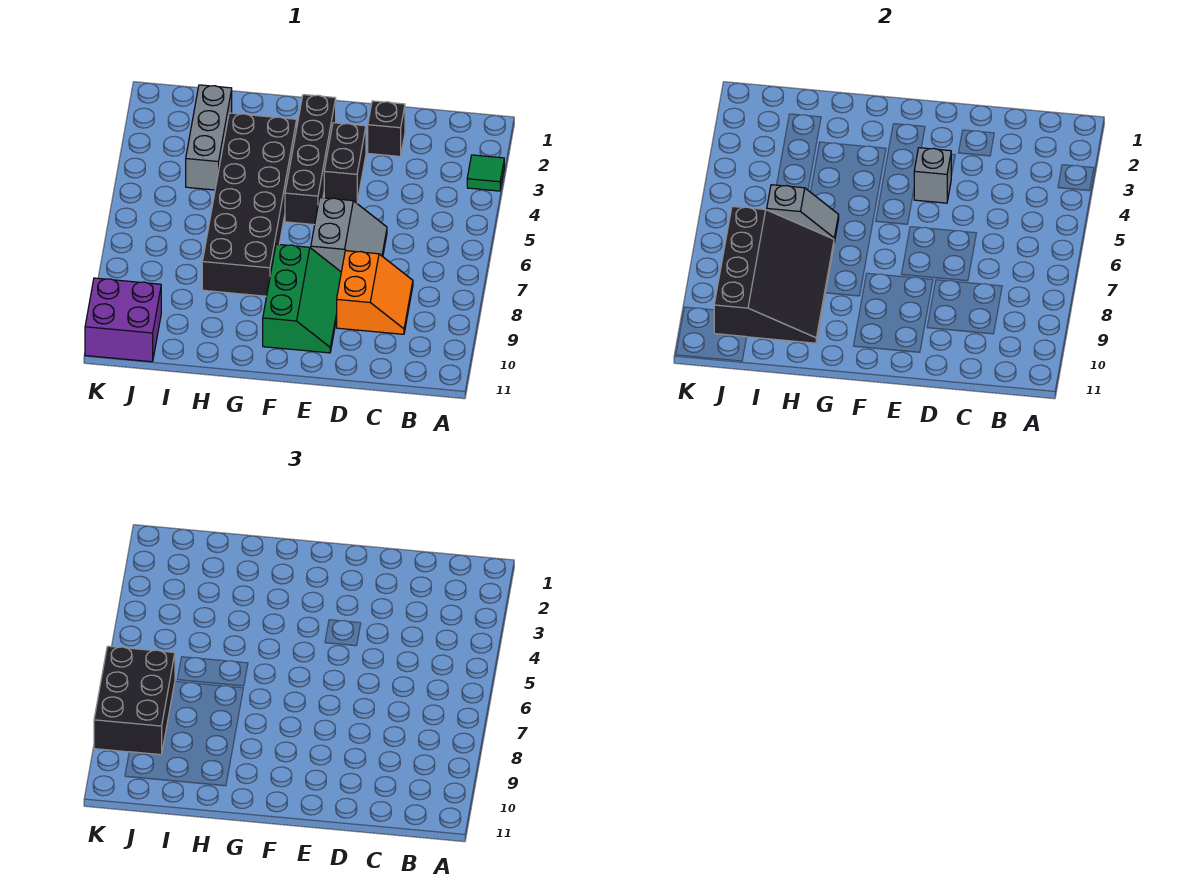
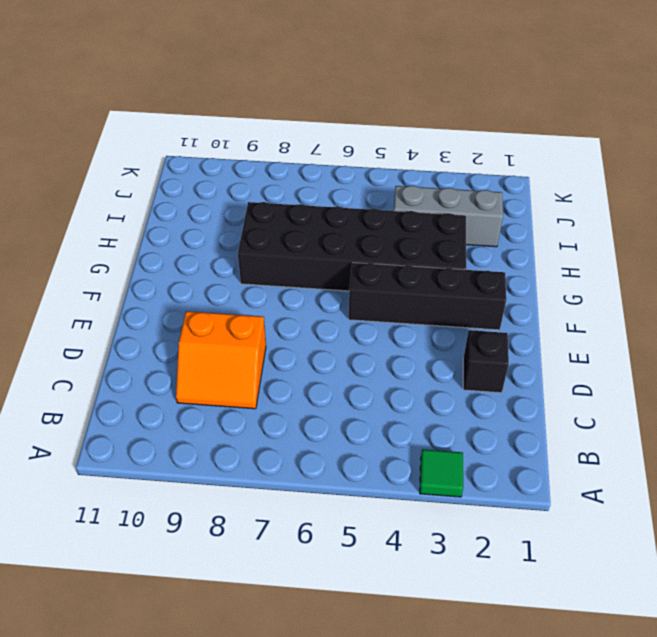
none -> grey slope D6:E7 level 1 top E
none -> black brick E3:E4 level 1
none -> green slope E8:F10 level 1 top F

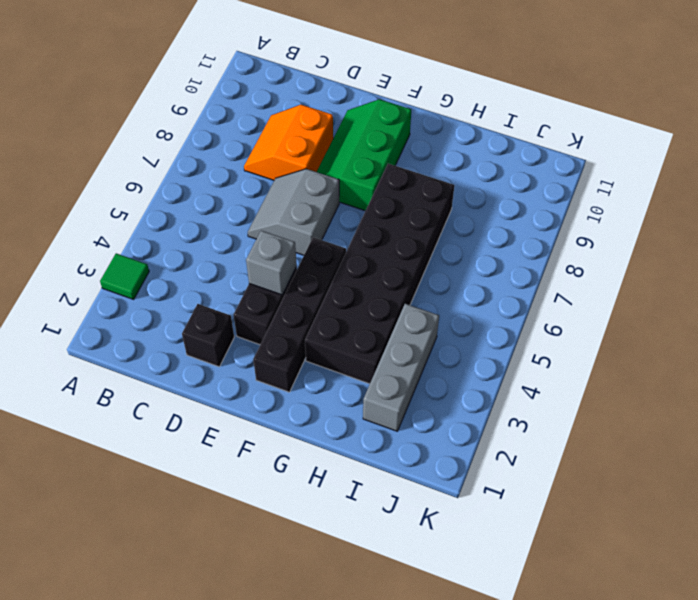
none -> purple brick J10:K11 level 1
none -> grey slope H6:I6 level 2 top I
none -> black slope H7:J10 level 2 top J

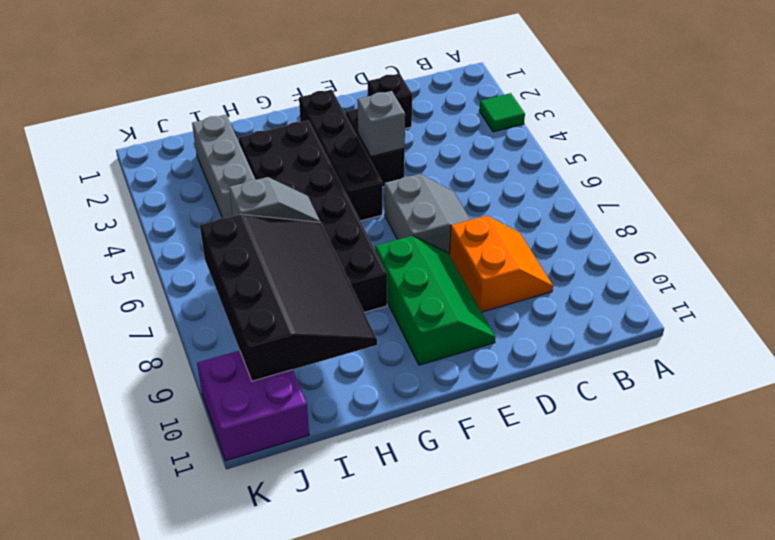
none -> black brick J7:K9 level 3

